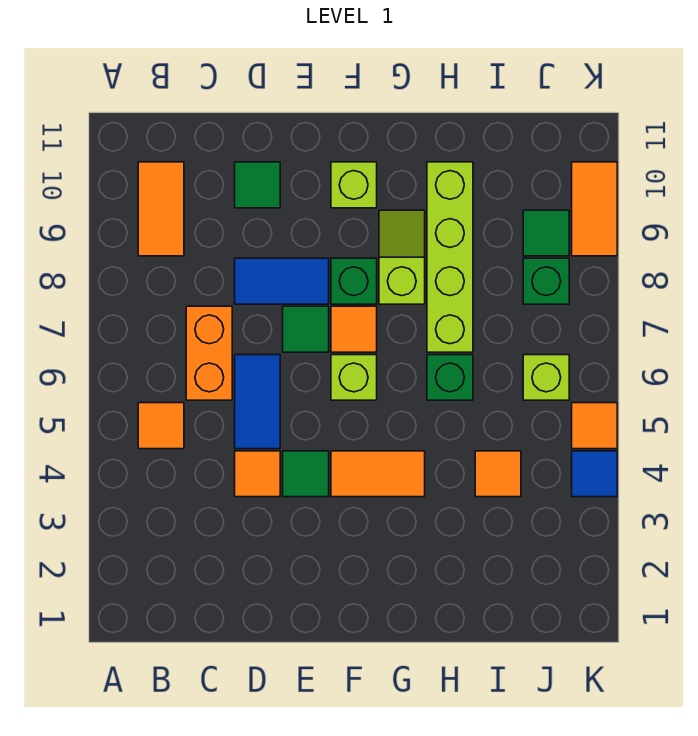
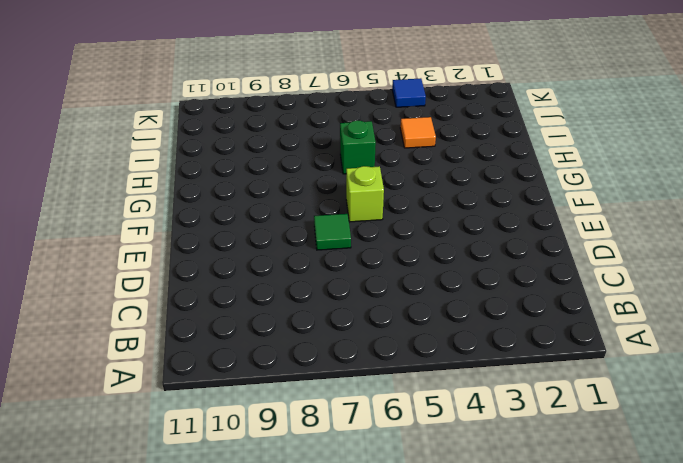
none -> orange tile B5 level 1
none -> orange tile B9:B10 level 1
none -> orange brick C6:C7 level 1

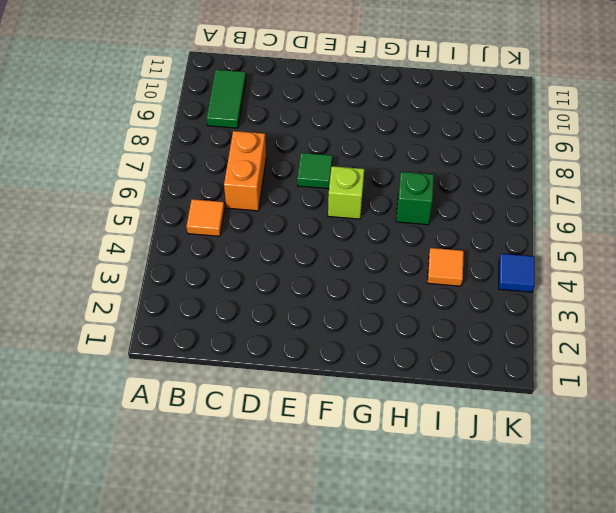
green tile B9:B10 level 1 -> orange tile B9:B10 level 1
none -> orange tile D4 level 1
none -> blue tile D5:D6 level 1
none -> blue tile D8:E8 level 1

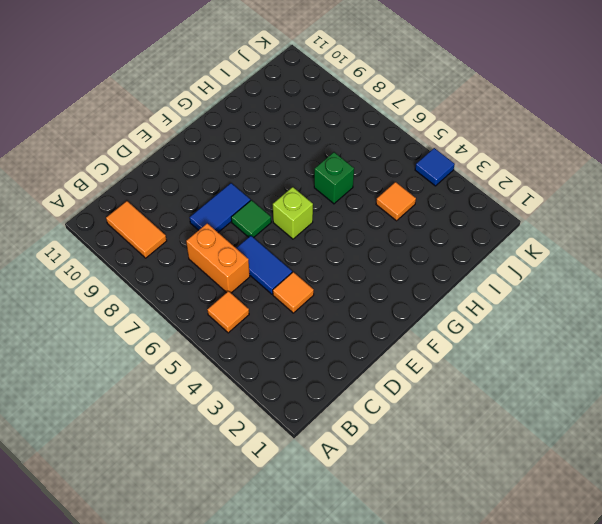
none -> green tile D10 level 1
none -> green tile E4 level 1
none -> orange tile F4:G4 level 1

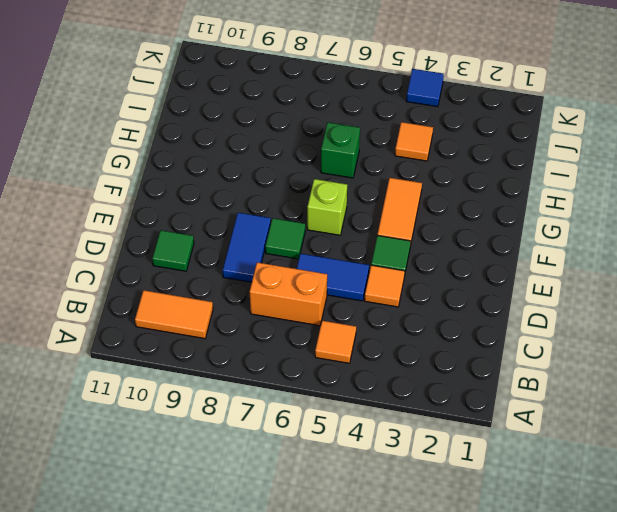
none -> orange tile F7 level 1
none -> green brick F8 level 1
none -> lime brick F10 level 1

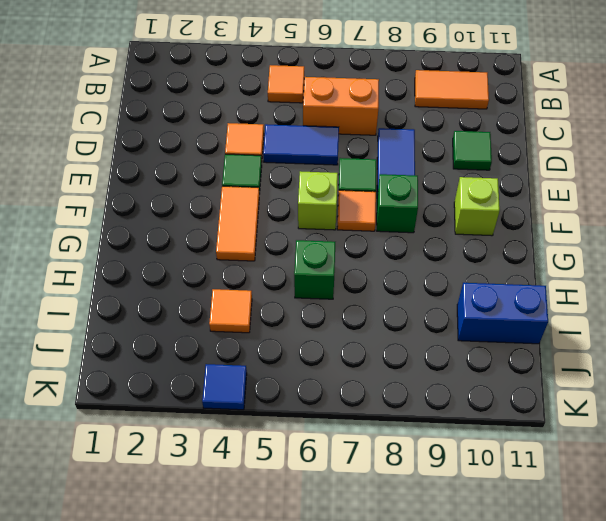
blue brick I10:I11 level 1 -> none
none -> lime slope G8:G9 level 1 top 8
none -> lime brick H7:H10 level 1
none -> lime brick J6 level 1

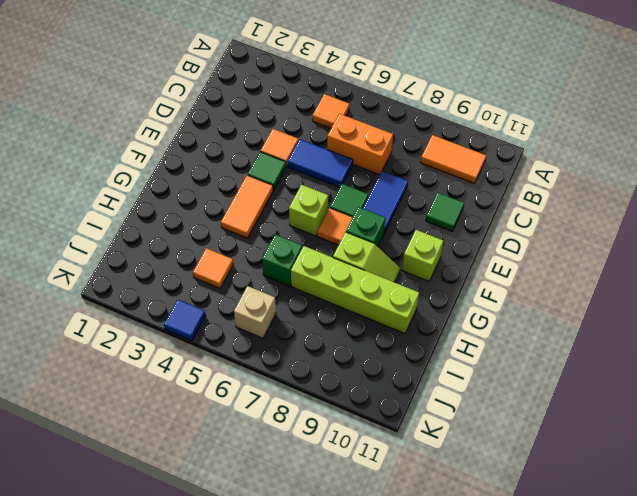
tan brick J6 level 1 -> lime brick J6 level 1
none -> green brick J8 level 1
none -> green tile J9 level 1
none -> orange tile K5 level 1

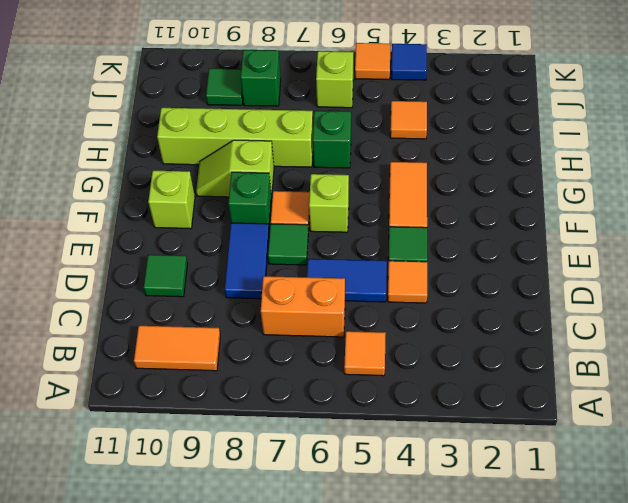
none -> orange tile K9:K10 level 1

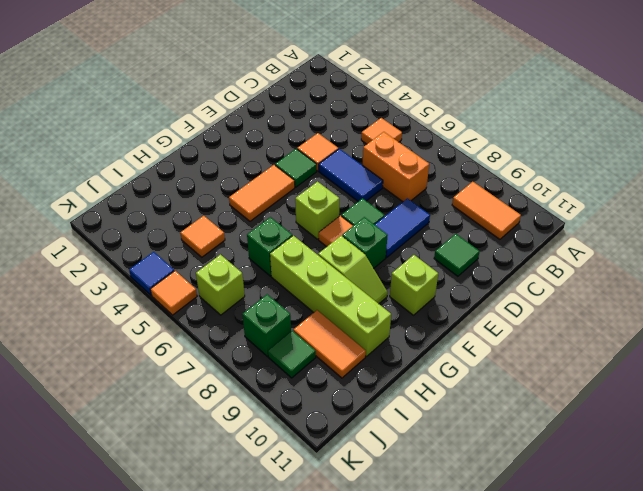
orange tile I9:I10 level 1 -> orange tile K9:K10 level 1

